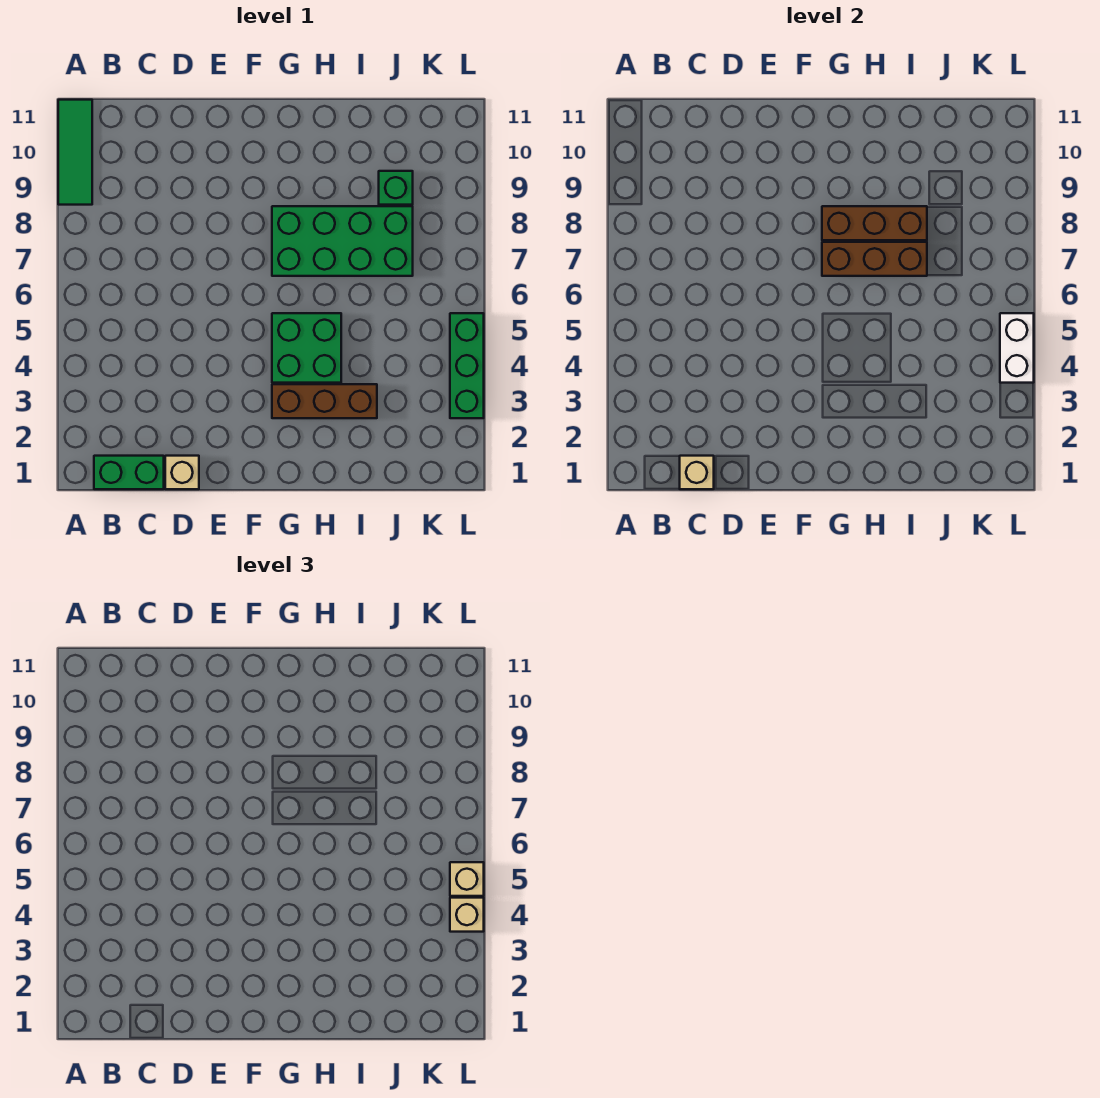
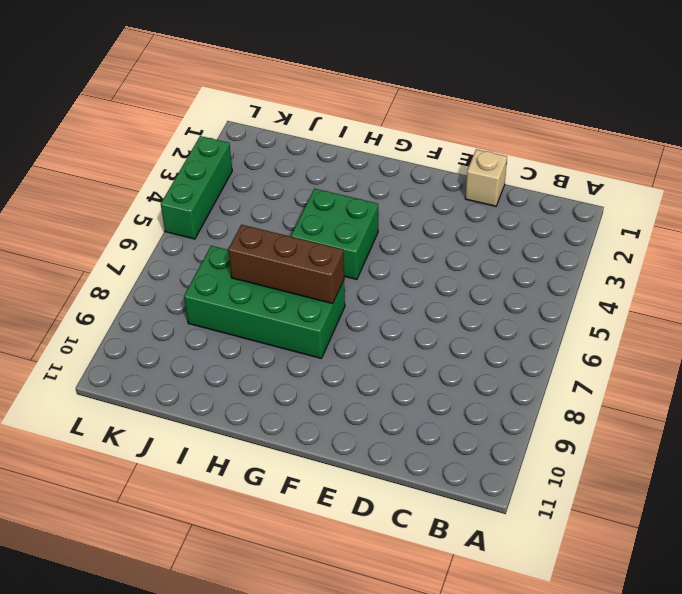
none -> green tile A9:A11 level 1
none -> green brick B1:C1 level 1
none -> brown brick G3:I3 level 1

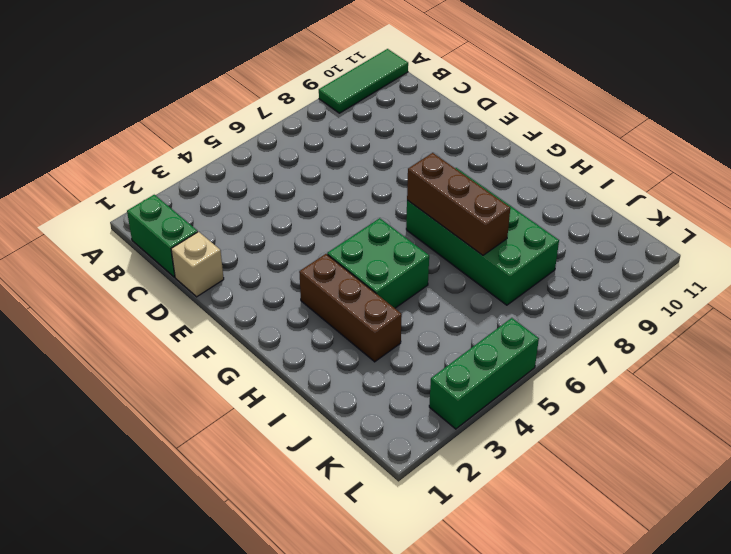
none -> green brick J9 level 1
none -> tan brick C1 level 2
none -> brown brick G8:I8 level 2

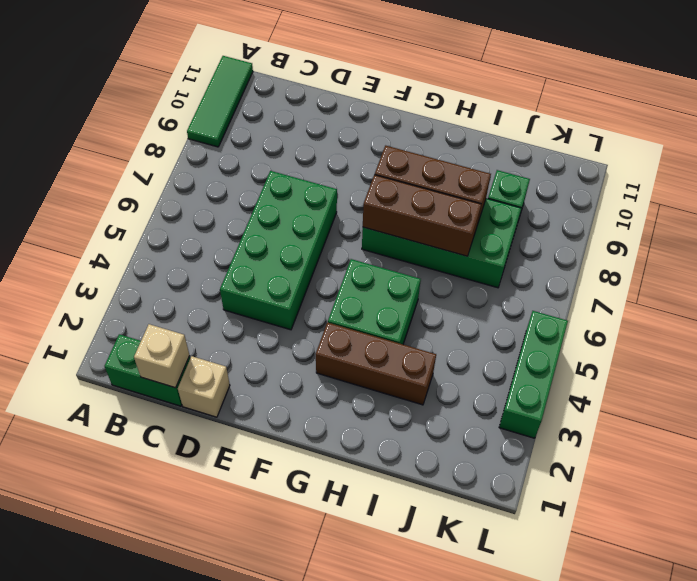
green brick D4:E7 level 1 -> none
none -> white brick L4:L5 level 2
none -> tan brick L4 level 3
none -> tan brick L5 level 3

